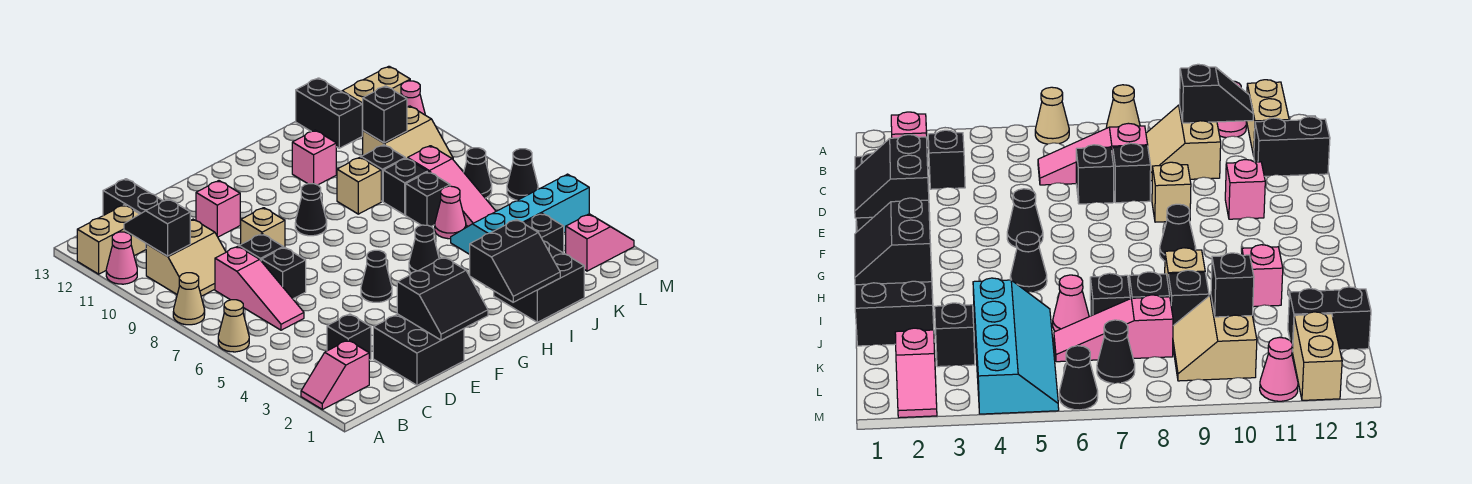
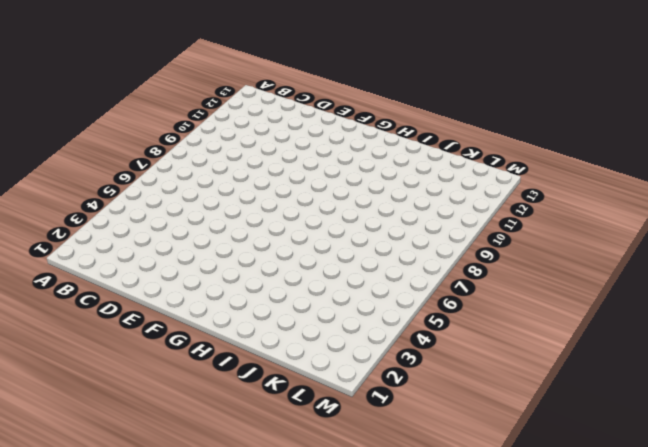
none -> pink slope A2:B2 level 1 top B
none -> tan cone A6 level 1
none -> tan cone A8 level 1
none -> pink cone A11 level 1

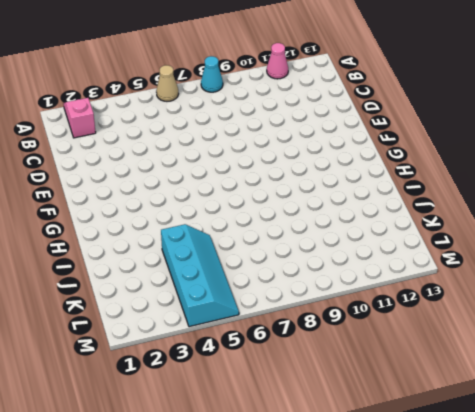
cyan cone A8 level 1 -> tan cone A8 level 1
none -> tan brick A12:B12 level 1
none -> tan slope B9:C10 level 1 top 10
none -> black brick C3 level 1
none -> pink slope C6:C8 level 1 top 8

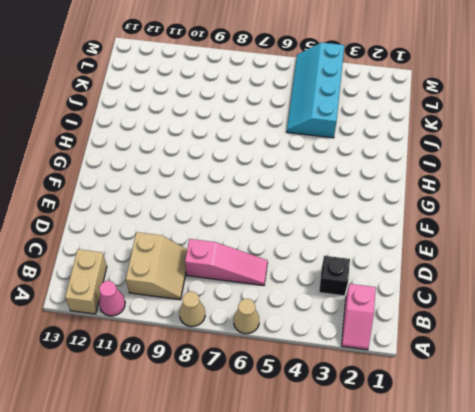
none -> black brick C12:C13 level 1
none -> black brick D1:E2 level 1
none -> black brick D7 level 1
none -> black brick D8 level 1

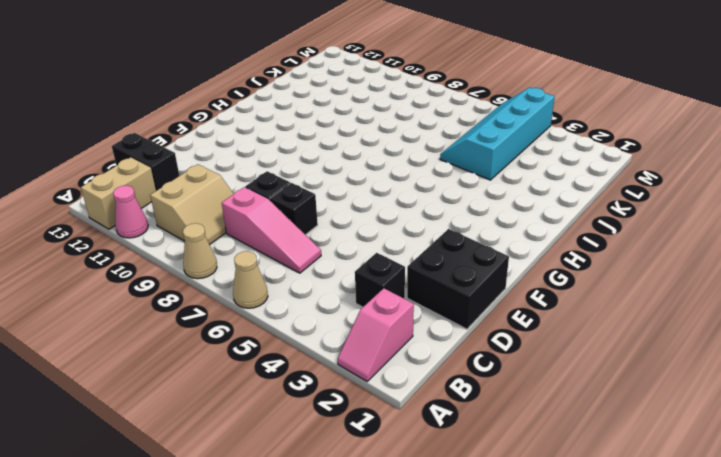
none -> tan brick E9 level 1
none -> pink brick E11 level 1
none -> black cone F5 level 1
none -> black cone G9 level 1

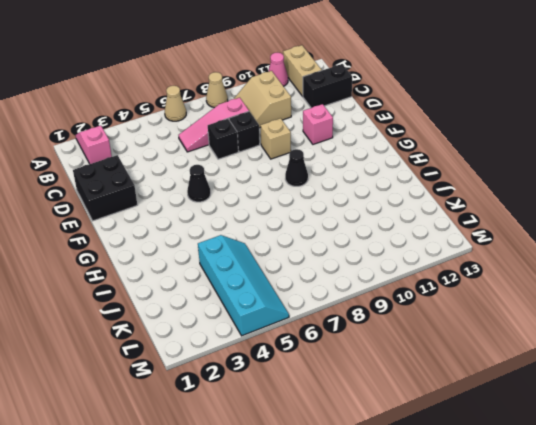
none -> black brick C3 level 1
none -> black cone H5 level 1
none -> black brick I1:J2 level 1
none -> tan brick I9 level 1

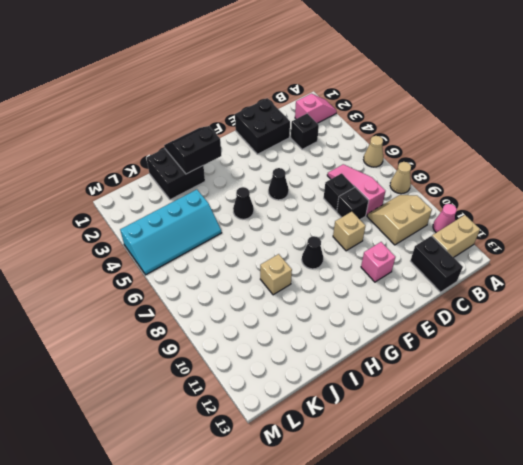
none -> pink brick I11 level 1
none -> pink cone J6 level 1
none -> black brick J7 level 1
none -> black brick J8 level 1

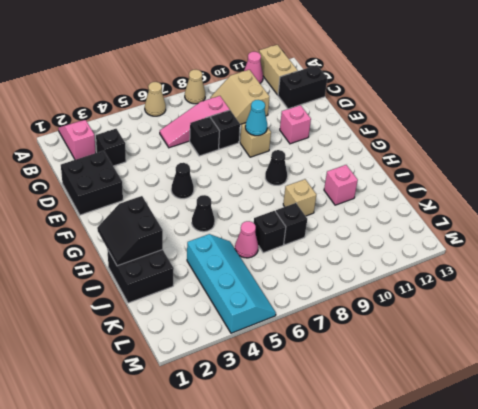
cyan cone E9 level 2 -> none
none -> black brick J9 level 1
none -> black brick K3 level 1
none -> pink slope K6:K8 level 1 top 8
none -> tan slope K9:L10 level 1 top 10

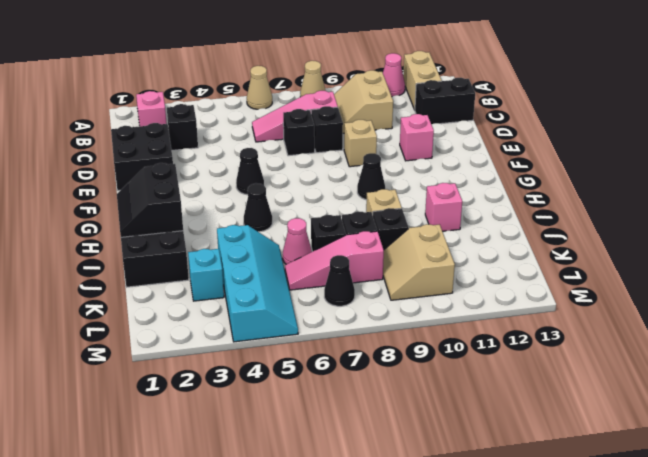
cyan brick K3 level 1 -> black brick K3 level 1
none -> black brick K12:K13 level 1
none -> pink slope L2:M2 level 1 top L
none -> tan brick L12:M12 level 1
none -> black cone M6 level 1

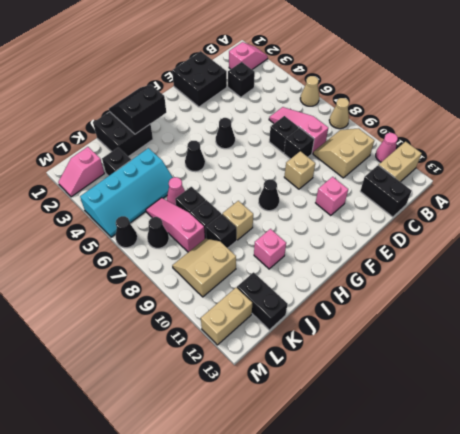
none -> pink cone M11 level 1
none -> black slope B10:B11 level 2 top 10
none -> black slope E1:F2 level 2 top 2
none -> black brick K10 level 2

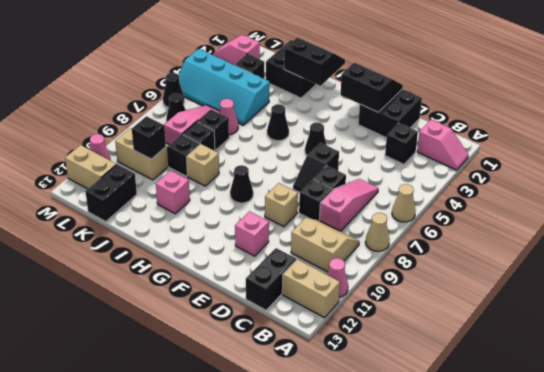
black slope E6:E7 level 1 top 6 -> black slope B10:B11 level 2 top 10

